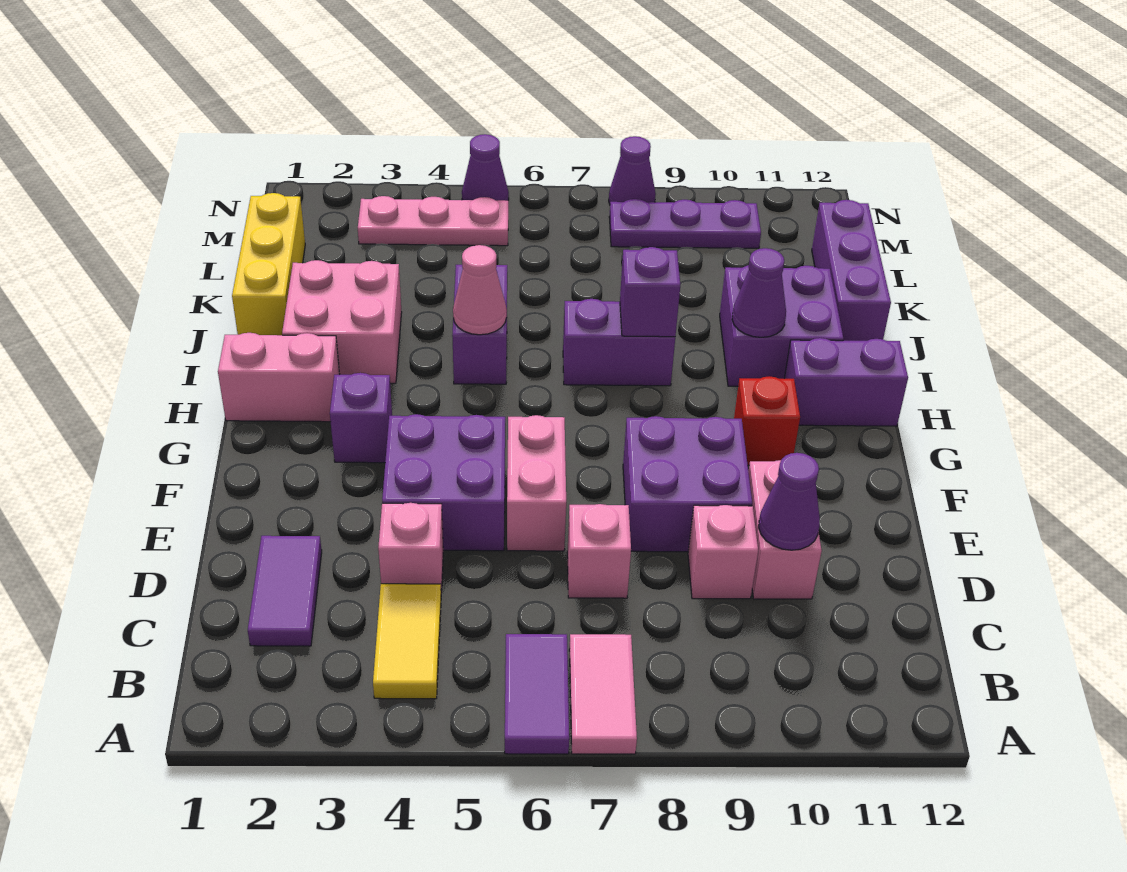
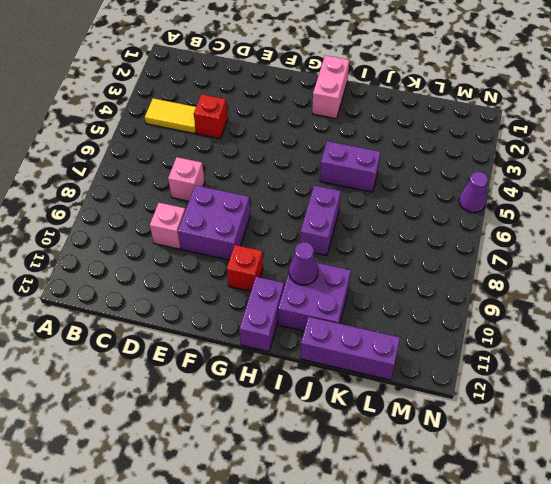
red brick D4 level 1 -> pink brick D4 level 1
none -> purple tile A6:B6 level 1
none -> pink tile A7:B7 level 1
none -> purple tile C2:D2 level 1

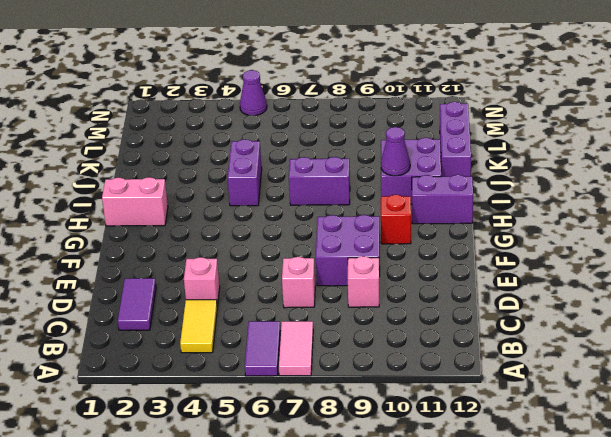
none -> pink brick D10:E10 level 1
none -> purple brick E4:F5 level 1
none -> pink brick E6:F6 level 1

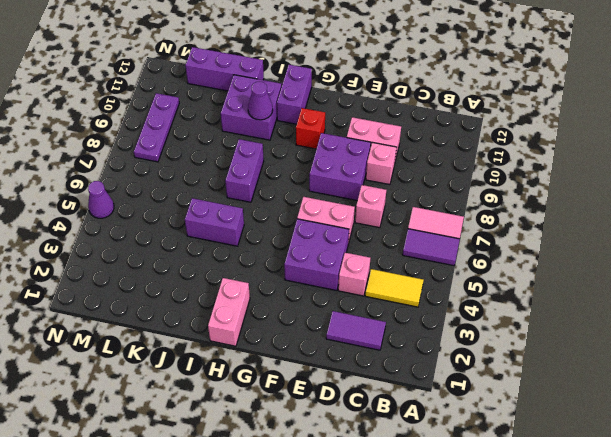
none -> purple brick G3 level 1
none -> pink brick I2:J3 level 1
none -> yellow brick J1:L1 level 1

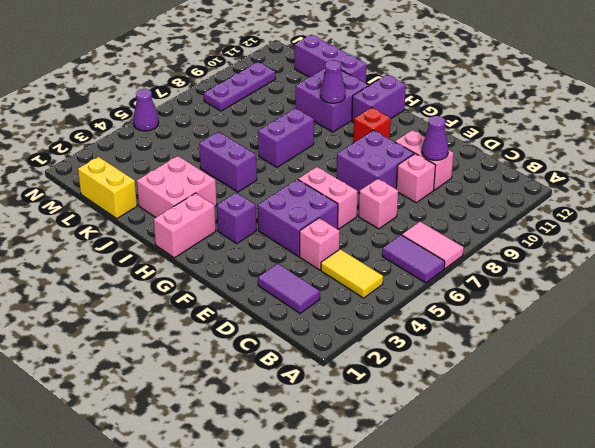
yellow brick K1:L1 level 1 -> yellow brick J1:L1 level 1
none -> pink plate M3:M5 level 1
none -> purple cone N8 level 1
none -> pink cone I5 level 2

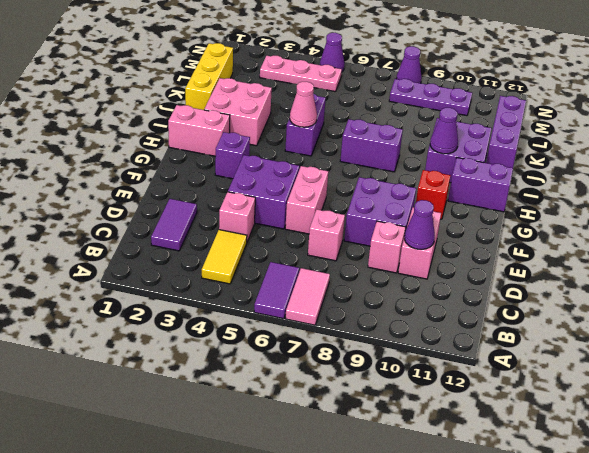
none -> purple brick I8 level 2

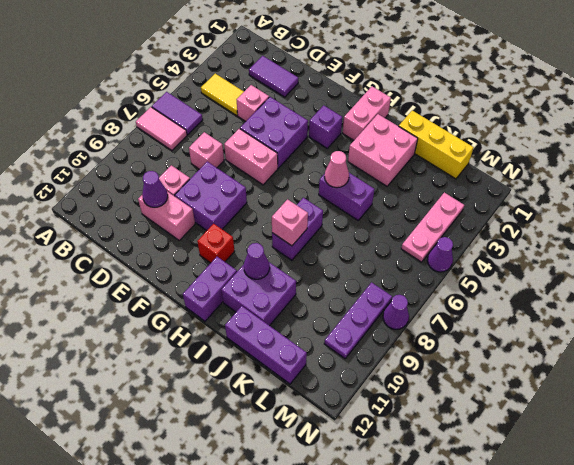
pink brick I8 level 2 -> purple brick I8 level 2

